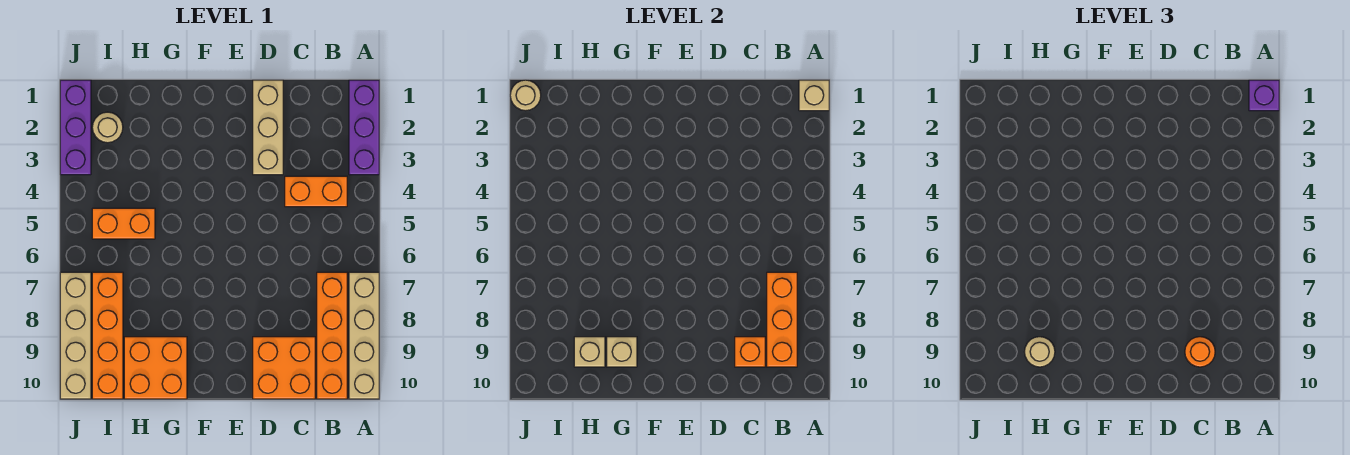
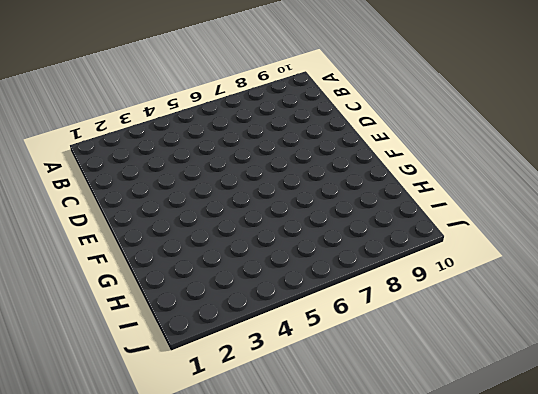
none -> purple brick A1:A3 level 1
none -> tan brick A7:A10 level 1
none -> orange brick B4:C4 level 1

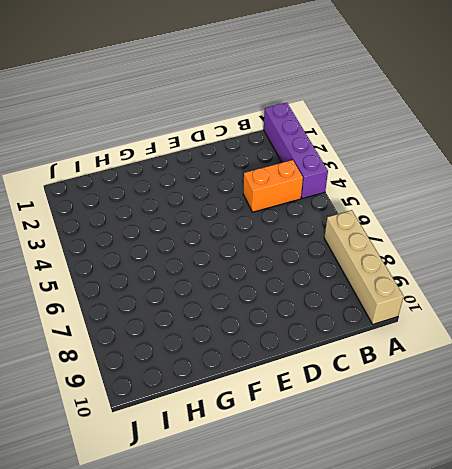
purple brick A1:A4 level 1 -> purple brick A1:A3 level 1
none -> orange brick B7:B10 level 1
none -> orange brick C9:D10 level 1
none -> tan brick D1:D3 level 1

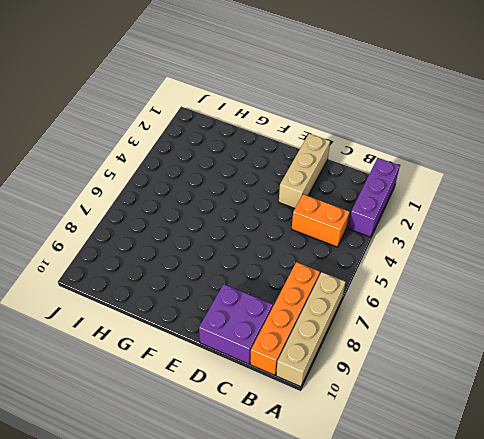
purple brick C9:D10 level 1 -> orange brick C9:D10 level 1
none -> orange brick G9:H10 level 1
none -> orange brick H5:I5 level 1
none -> tan round brick I2 level 1

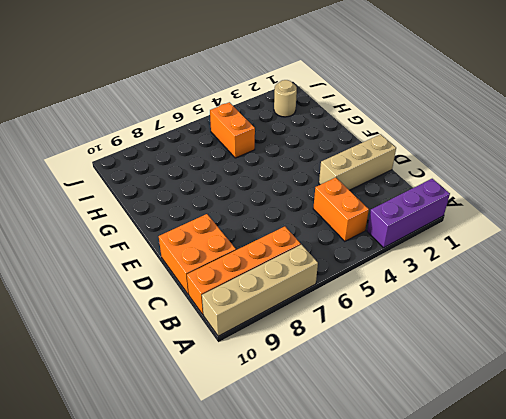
none -> orange brick G9:H10 level 1
none -> orange brick I7:I10 level 1
none -> purple brick J1:J3 level 1

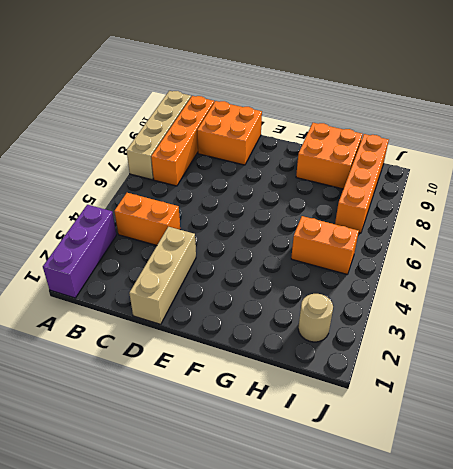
none -> purple brick J1:J3 level 1
none -> tan brick J7:J10 level 1
none -> tan brick A1 level 2

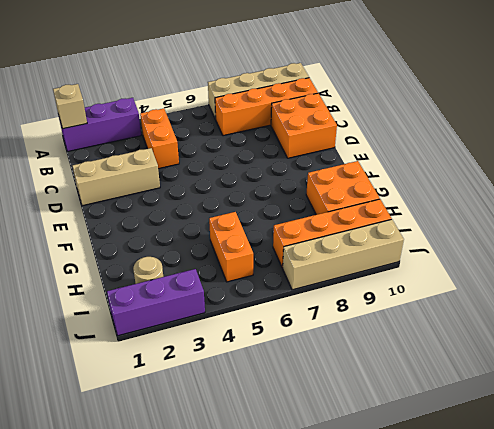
none -> orange brick B7:B9 level 2
none -> orange brick C9 level 2
none -> tan brick G9 level 2

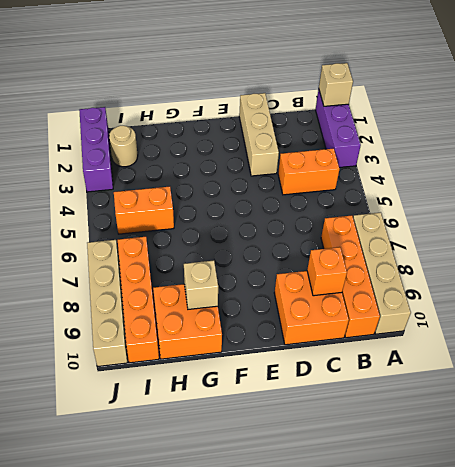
none -> orange brick B7:B9 level 2
none -> tan brick H9 level 2
none -> tan round brick J1 level 2

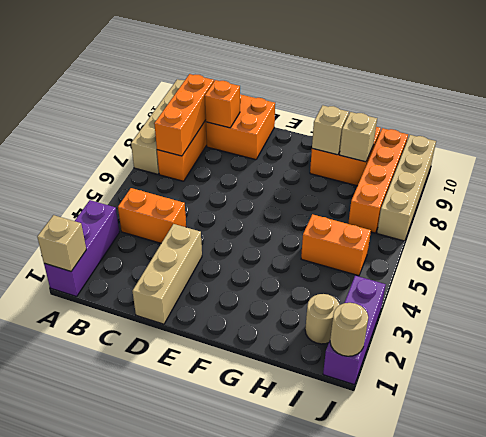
none -> purple brick A1 level 3
none -> orange round brick C9 level 3
none -> tan round brick H9 level 3

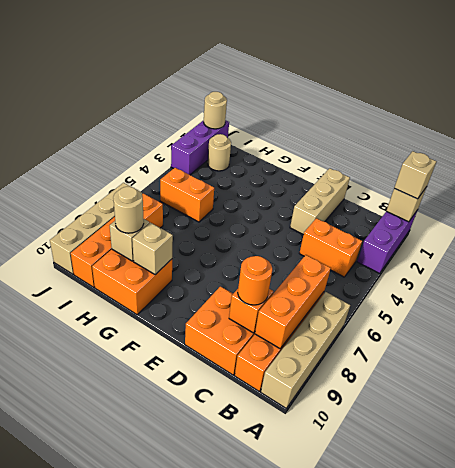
tan brick A1 level 3 -> purple brick A1 level 3

